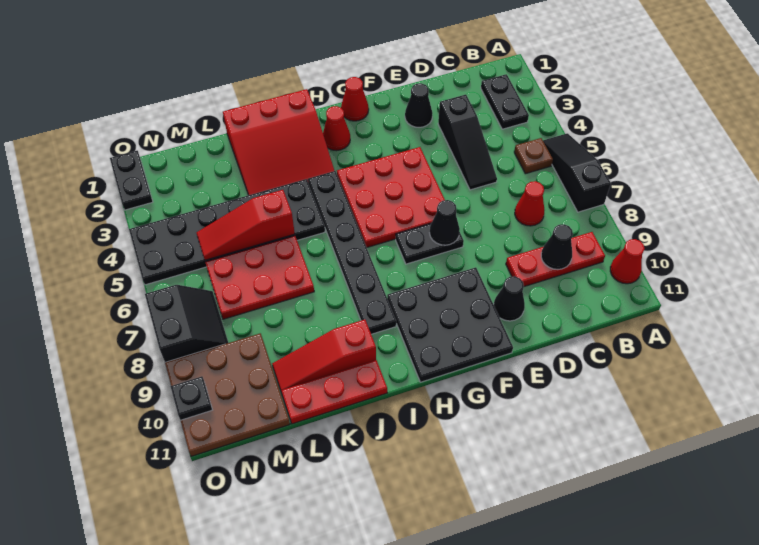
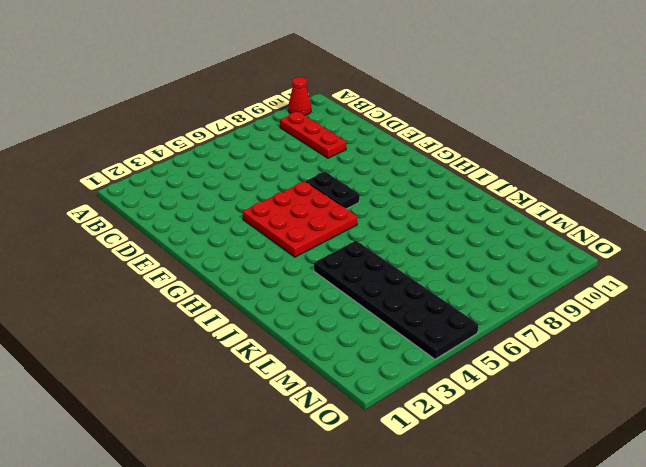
none -> black slope A5:A7 level 1 top 7
none -> black plate B2:B3 level 1
none -> brown plate B5 level 1

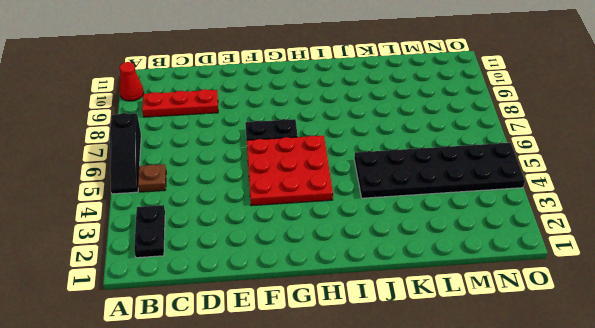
none -> red cone C7 level 1
none -> black slope D3:D5 level 1 top 3
none -> black cone E2 level 1

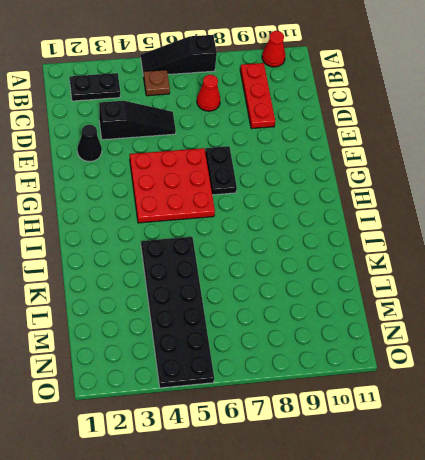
none -> black cone E10 level 1
none -> black plate F9:H11 level 1
none -> red cone G1 level 1

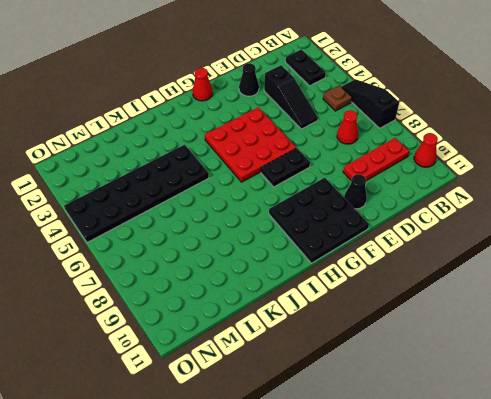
none -> red cone H2 level 1
none -> red slope I1:K3 level 1 top 1
none -> black plate I4:I9 level 1

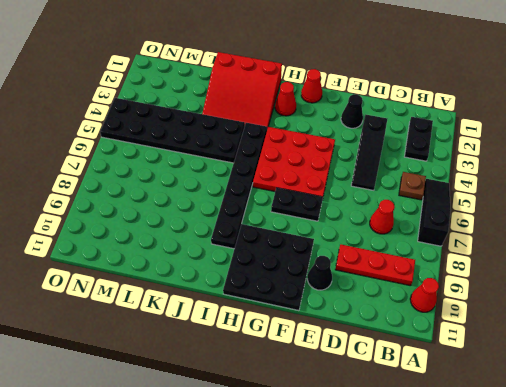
none -> red slope J10:L10 level 1 top J
none -> red plate J11:L11 level 1
none -> red plate K6:M7 level 1

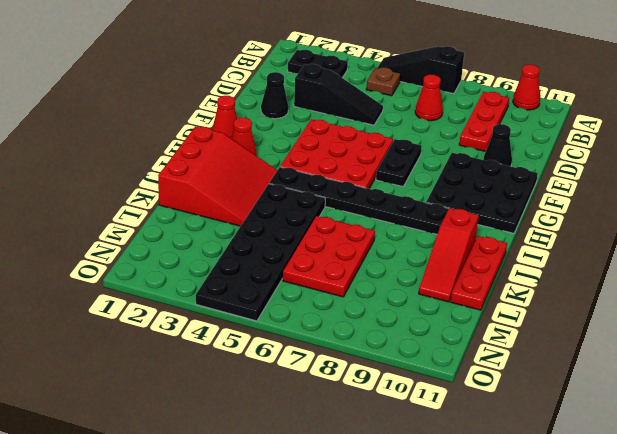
none -> brown plate M9:O11 level 1
none -> black slope N7:O8 level 1 top O
none -> black plate O1:O2 level 1

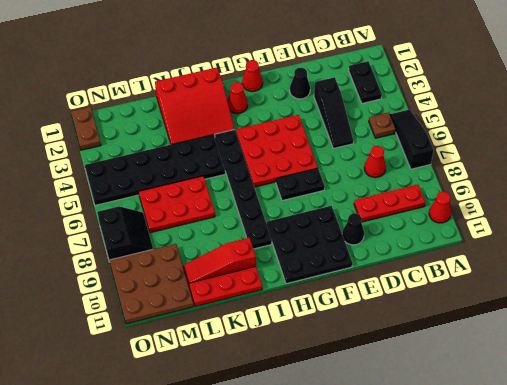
brown plate O1:O2 level 1 -> black plate O1:O2 level 1
none -> black cone C9 level 2
none -> black cone F7 level 2
none -> red slope K5:M5 level 2 top K

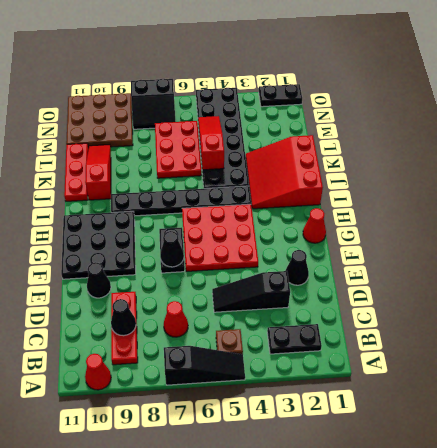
none -> red cone H2 level 1
none -> black plate O10 level 2

